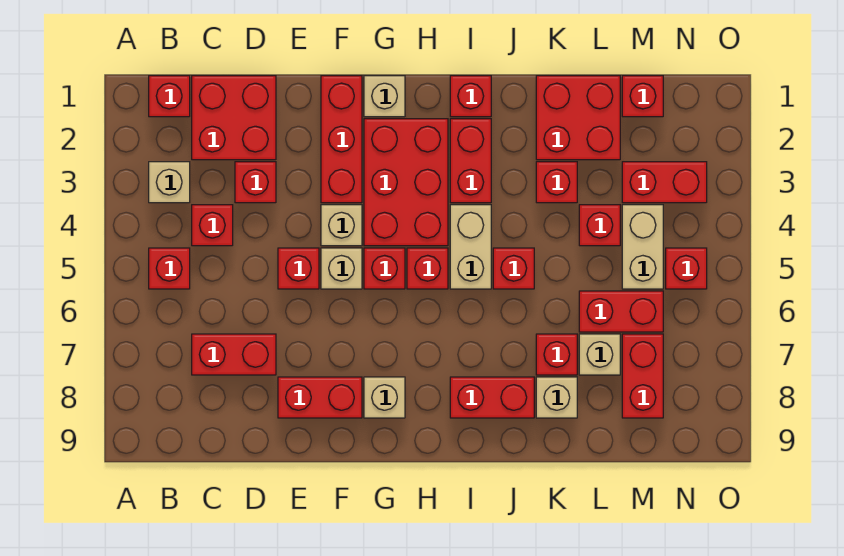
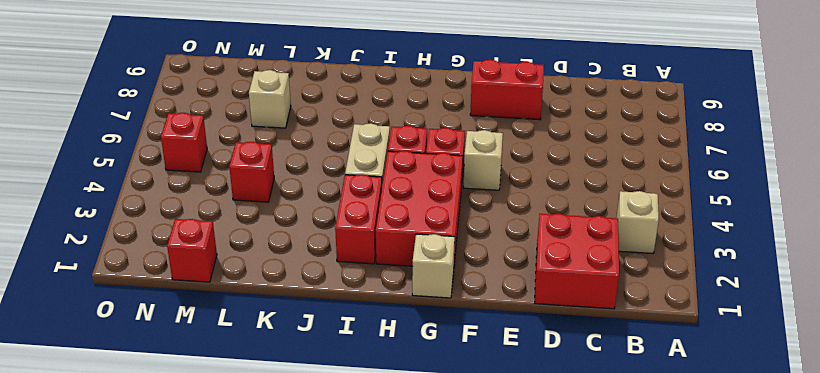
none -> red brick B1 level 1
none -> red brick B5 level 1
none -> red brick C4 level 1
none -> red brick C7:D7 level 1

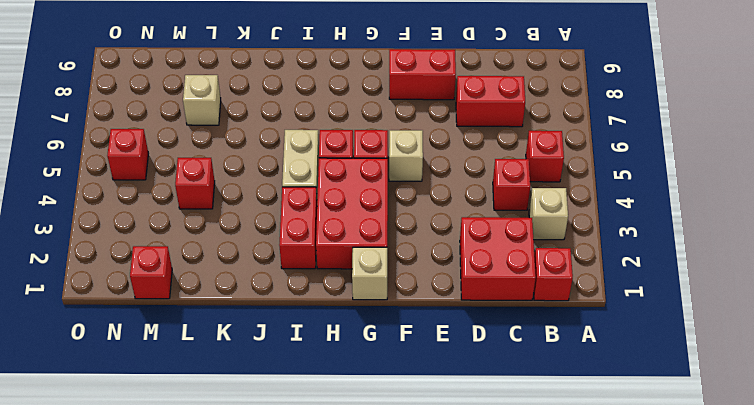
none -> red brick D3 level 1
none -> red brick E5 level 1
none -> red brick F1:F3 level 1
none -> tan brick F4 level 1

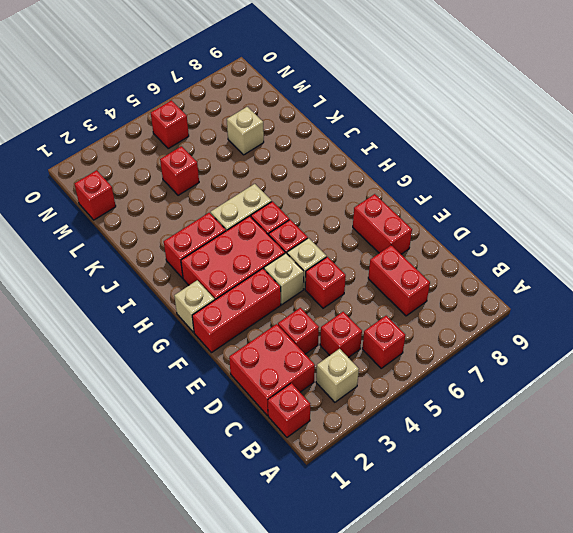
none -> tan brick G8 level 1
none -> red brick I1 level 1
none -> red brick I8:J8 level 1
none -> red brick J5 level 1

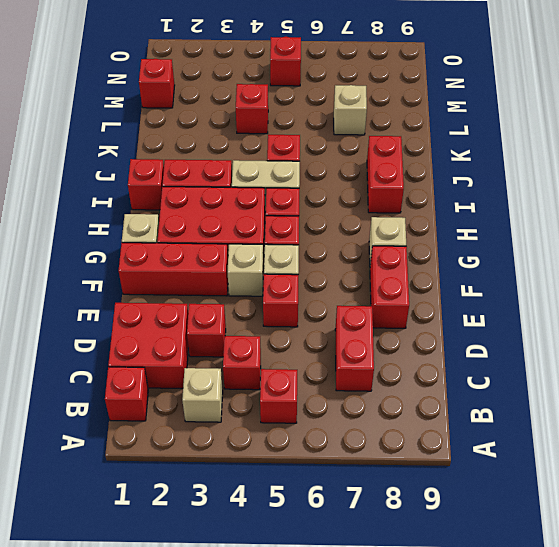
none -> red brick K1:L2 level 1
none -> red brick K3 level 1
none -> red brick K7 level 1
none -> tan brick K8 level 1

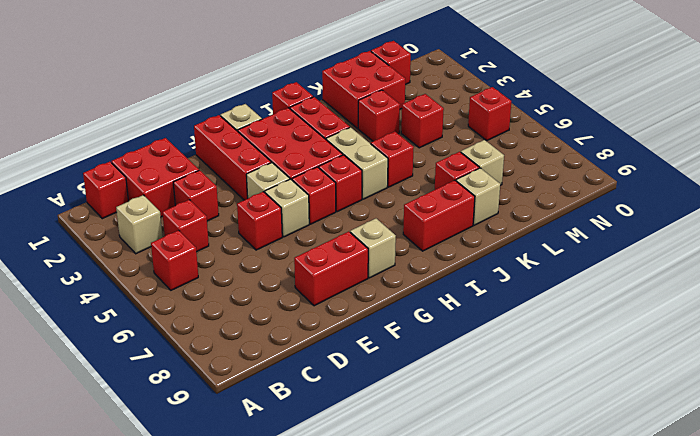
none -> red brick C7:D7 level 1
none -> red brick L6:M6 level 1
none -> red brick M3:N3 level 1
none -> tan brick M4:M5 level 1

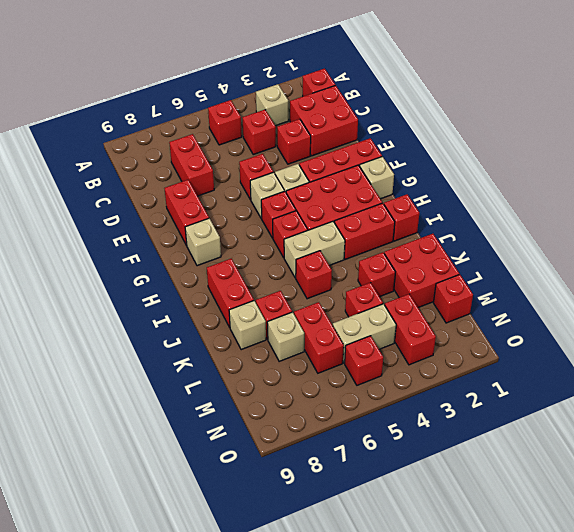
none -> red brick M7:M8 level 1

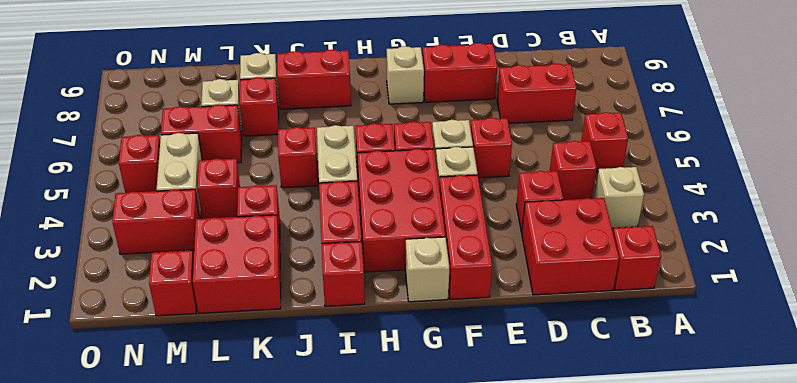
none -> red brick M7:M8 level 1

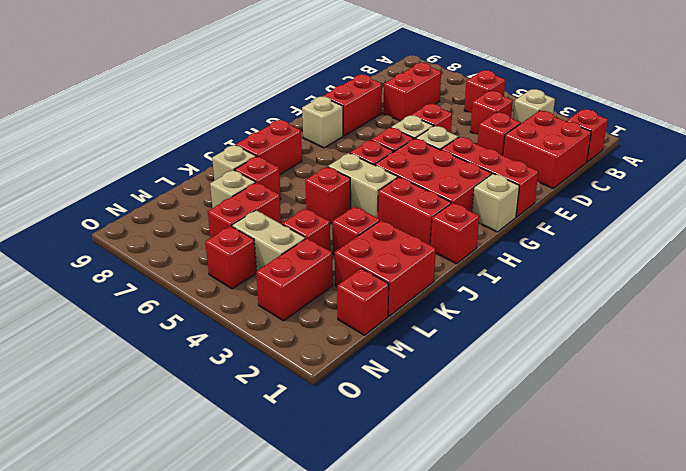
none -> red brick M7:M8 level 1

